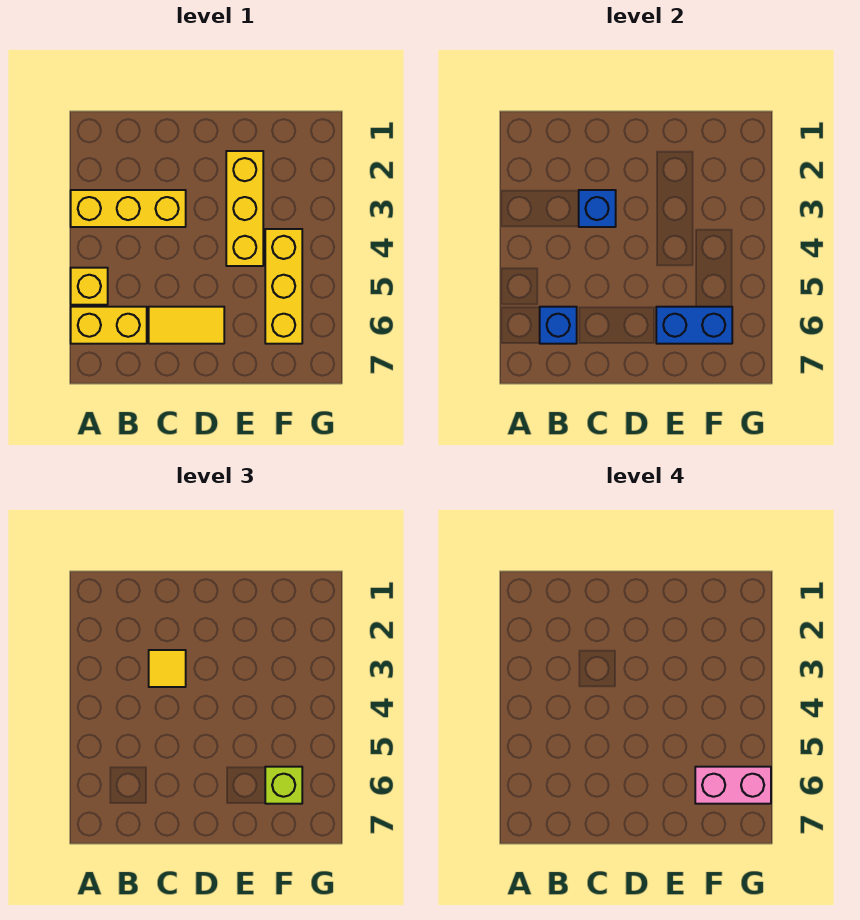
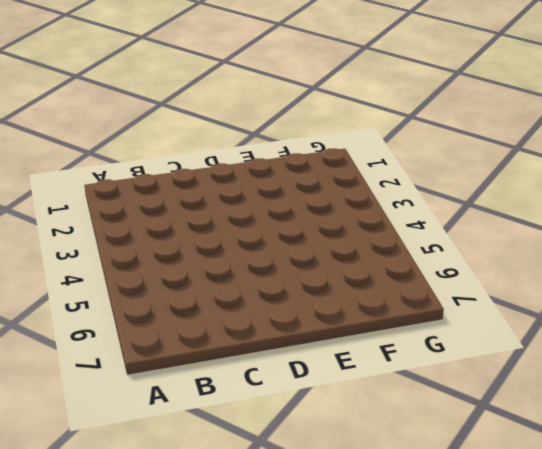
none -> yellow brick A3:C3 level 1
none -> yellow brick A5 level 1
none -> yellow brick A6:B6 level 1

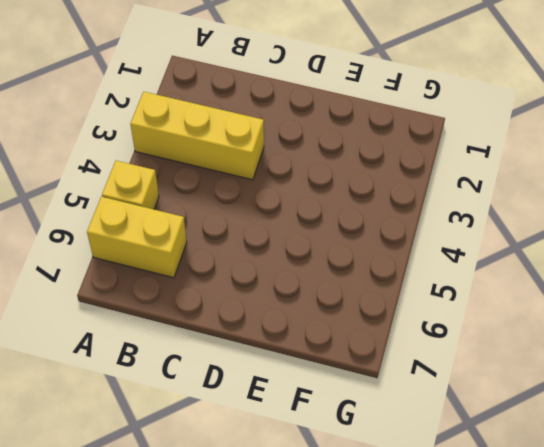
none -> yellow tile C6:D6 level 1
none -> yellow brick E2:E4 level 1
none -> yellow brick F4:F6 level 1

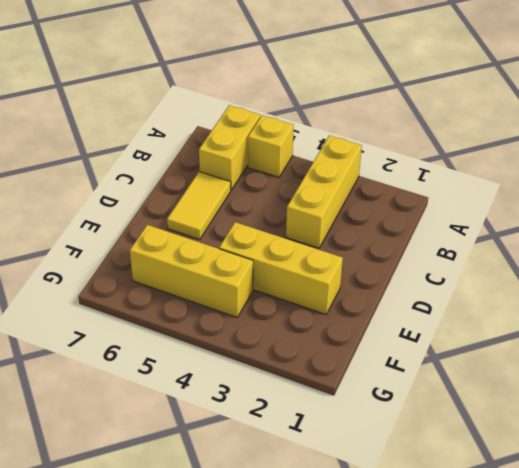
none -> blue brick B6 level 2
none -> blue brick C3 level 2
none -> blue brick E6:F6 level 2

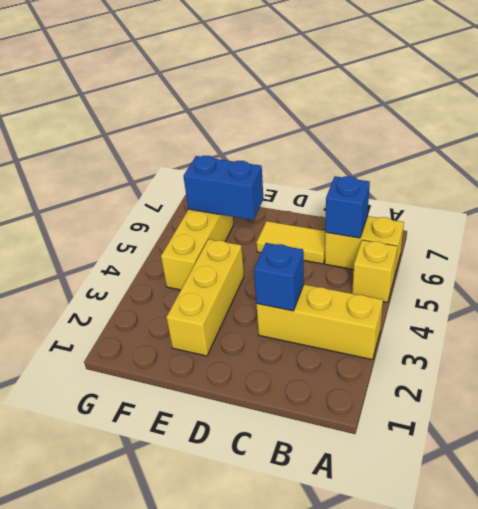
none -> yellow tile C3 level 3
none -> lime brick F6 level 3
none -> pink brick F6:G6 level 4

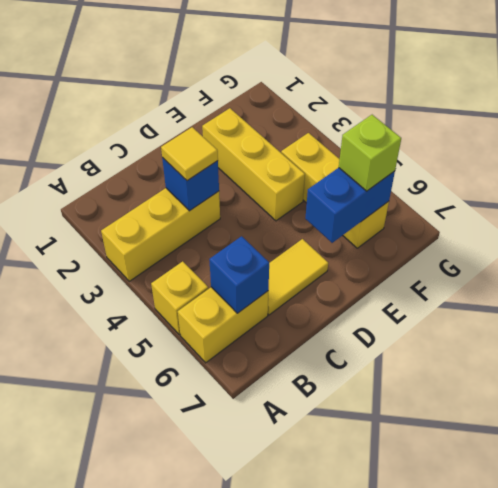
none -> pink brick F6:G6 level 4

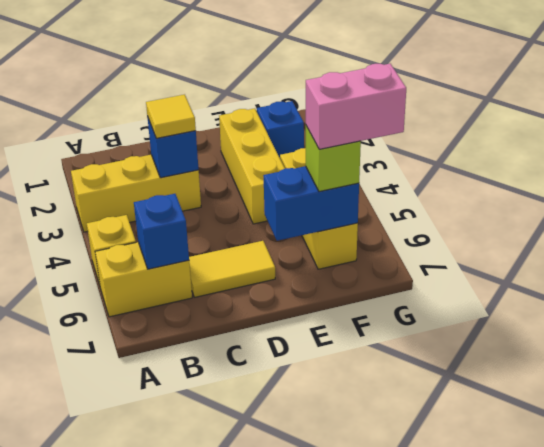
blue brick F2 level 1 -> none

